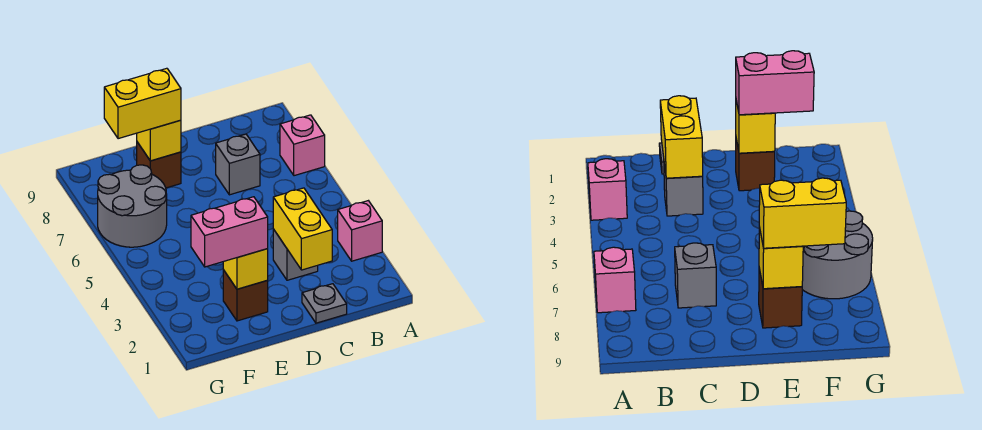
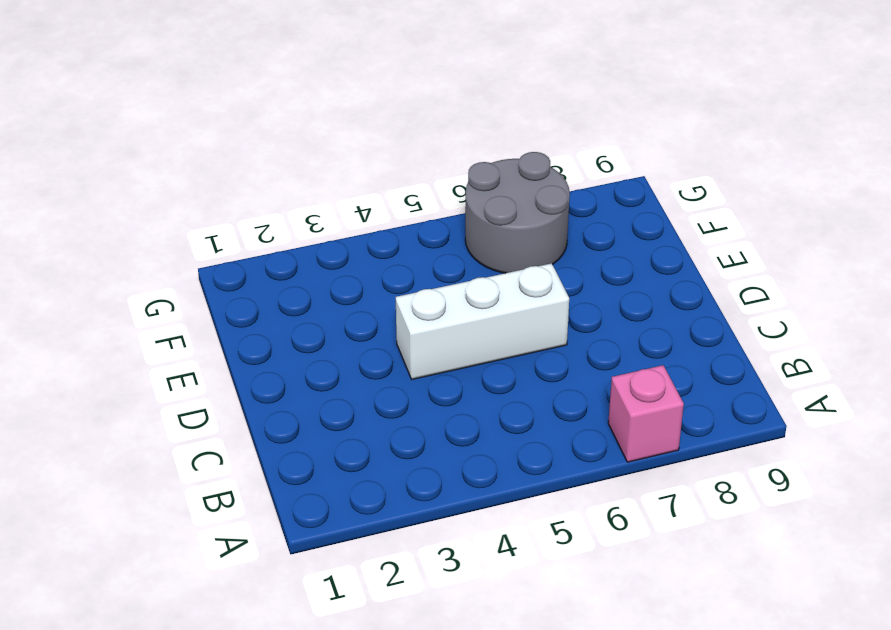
white brick D4:D6 level 1 -> none
none -> pink brick A3 level 1
none -> grey plate C1 level 1
none -> grey brick C3 level 1

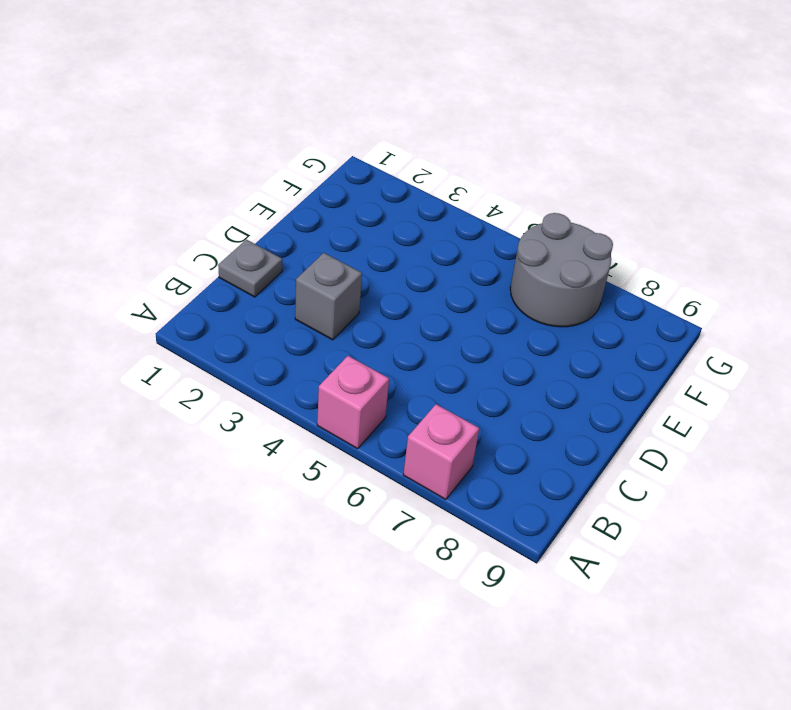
pink brick A5 level 1 -> pink brick A3 level 1
none -> grey brick C7 level 1
none -> brown brick E2 level 1
none -> brown brick E8 level 1

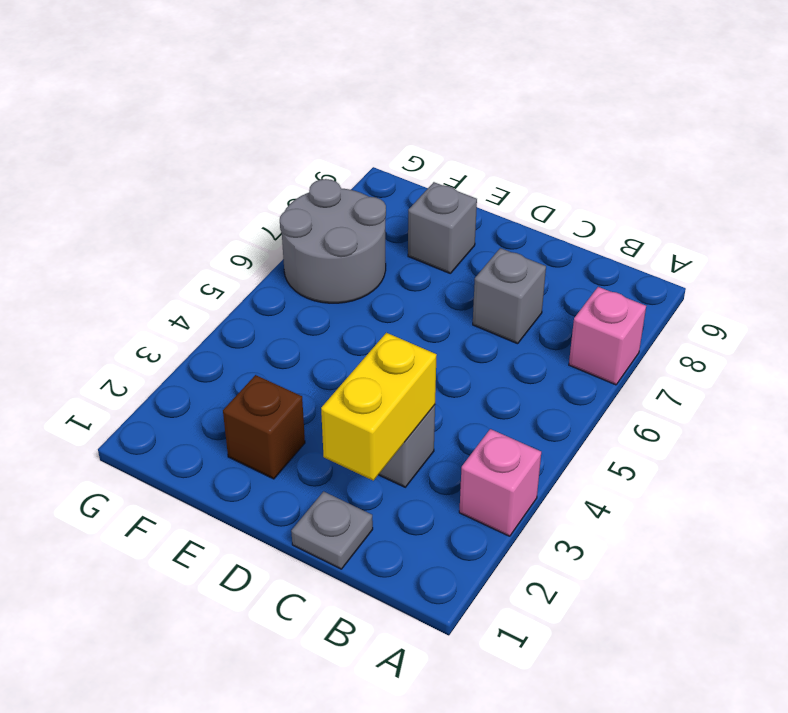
grey brick E8 level 1 -> brown brick E8 level 1
none -> yellow brick E2 level 2
none -> yellow brick E8 level 2
none -> pink brick E2:F2 level 3

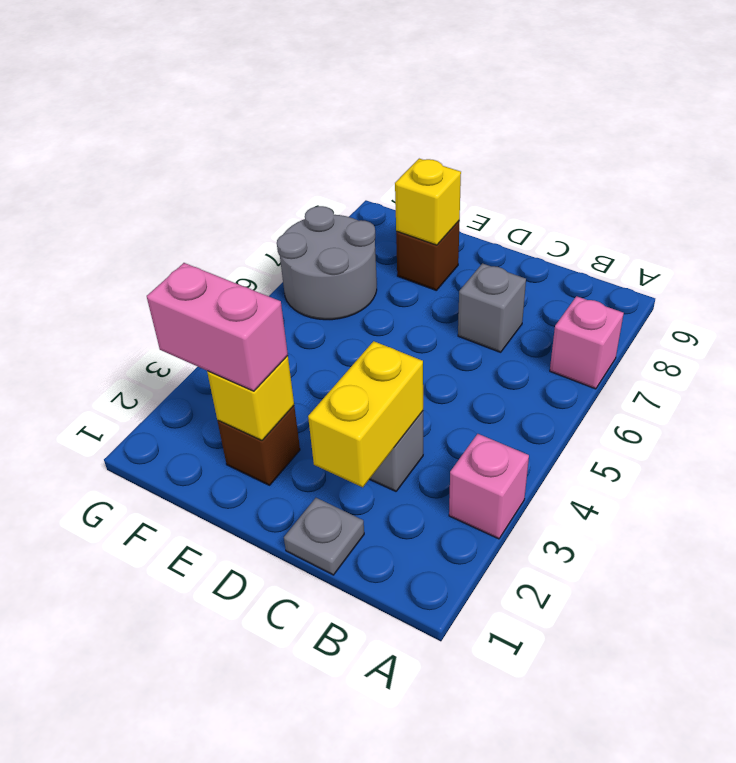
none -> yellow brick E8:F8 level 3

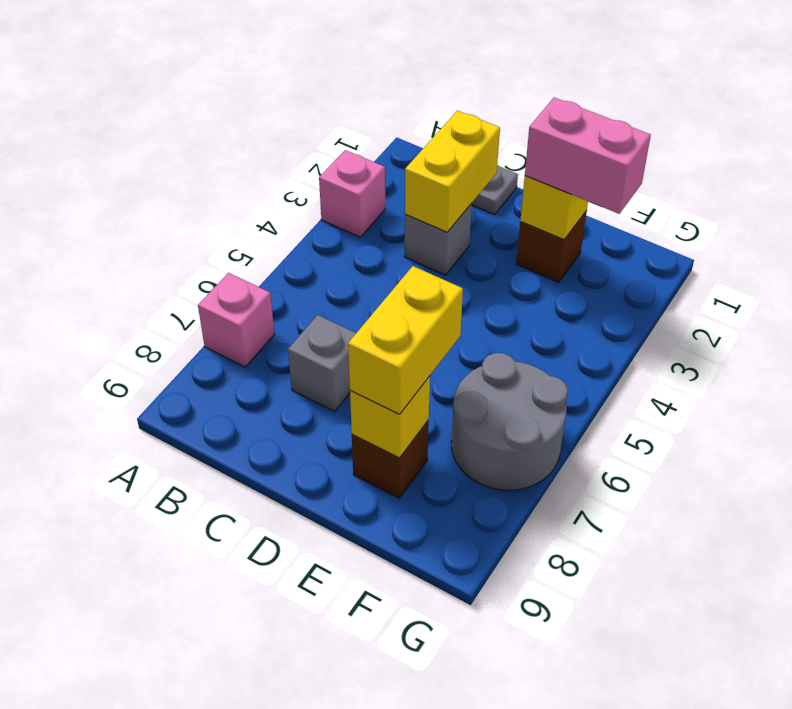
yellow brick E7:E8 level 3 -> yellow brick E8:F8 level 3

